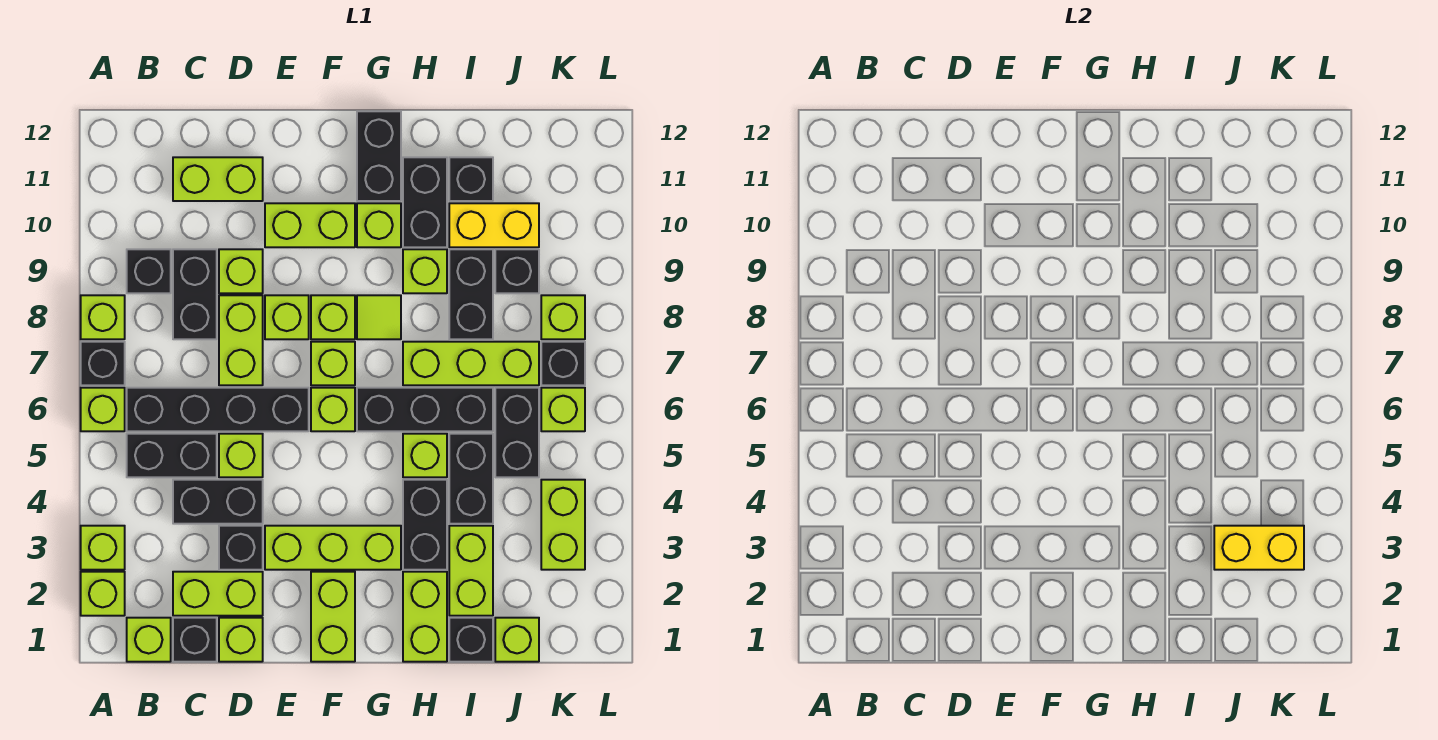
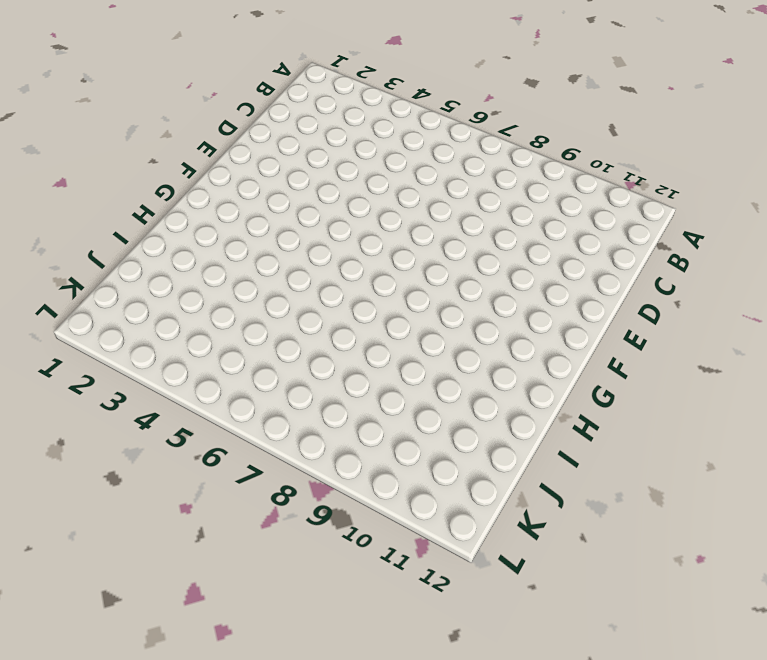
none -> lime brick A2 level 1
none -> lime brick A3 level 1
none -> lime brick A6 level 1
none -> black brick A7 level 1

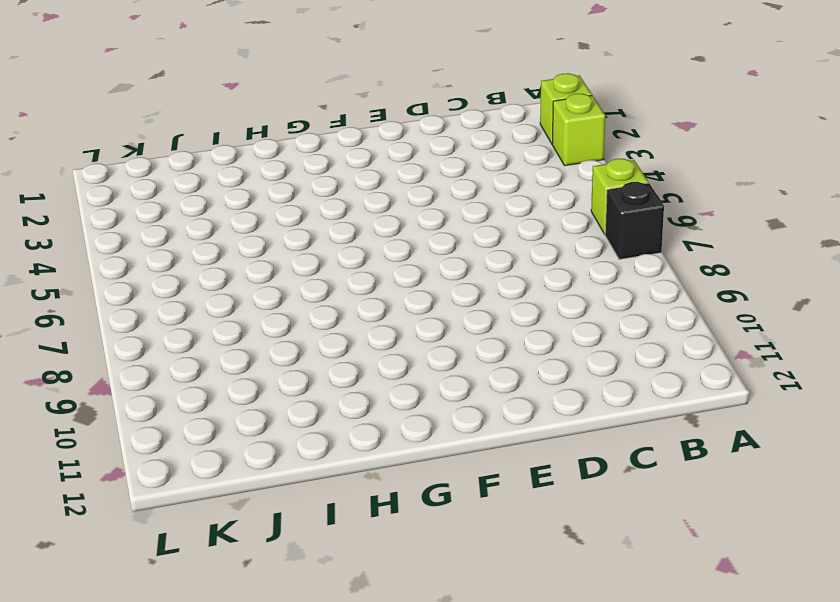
none -> lime brick A8 level 1
none -> lime brick B1 level 1
none -> black brick B5:C5 level 1
none -> black brick B6:E6 level 1

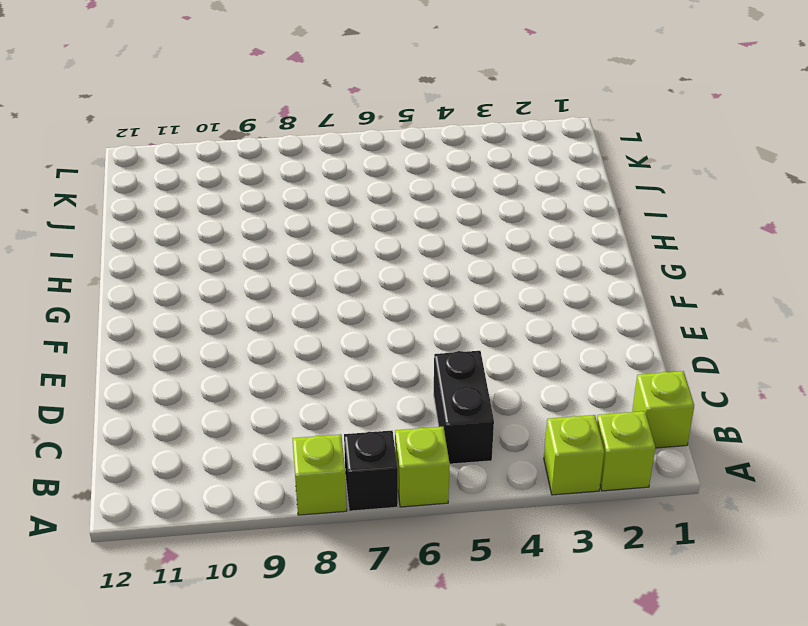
none -> black brick B6:E6 level 1
none -> black brick B9 level 1
none -> black brick C1 level 1
none -> lime brick C2:D2 level 1

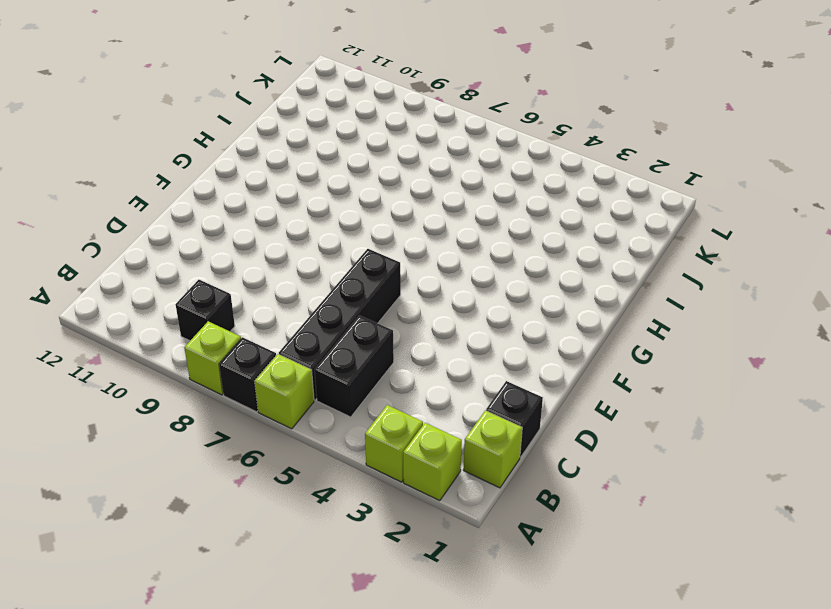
none -> lime brick C2:D2 level 1
none -> black brick C4:D4 level 1
none -> black brick C8:C9 level 1
none -> lime brick C11:D11 level 1

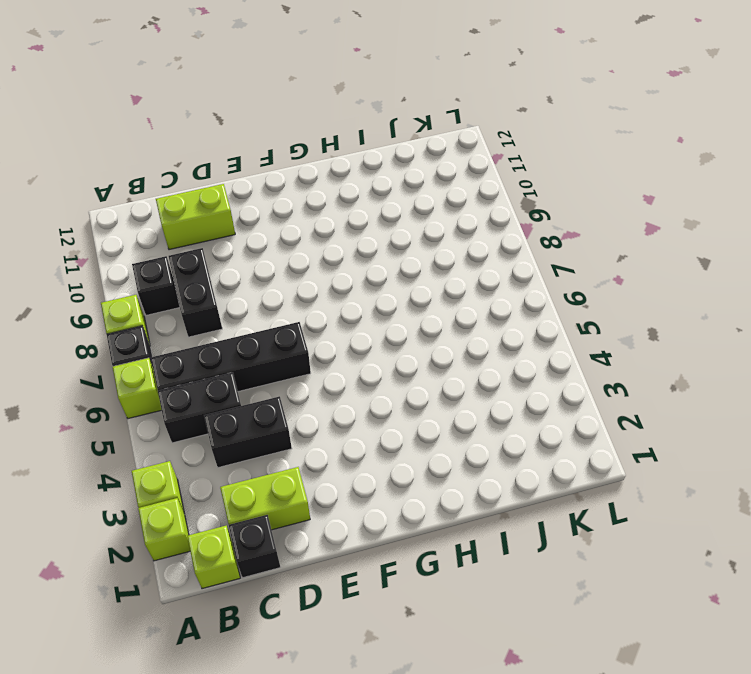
none -> lime brick D1 level 1
none -> black brick D3 level 1
none -> lime brick D5 level 1
none -> lime brick D7:D8 level 1

